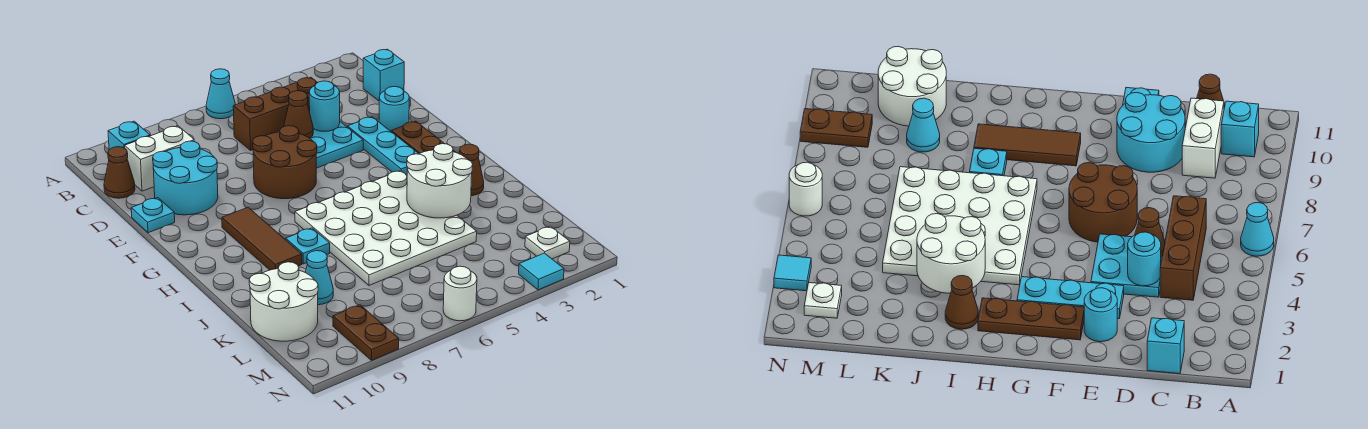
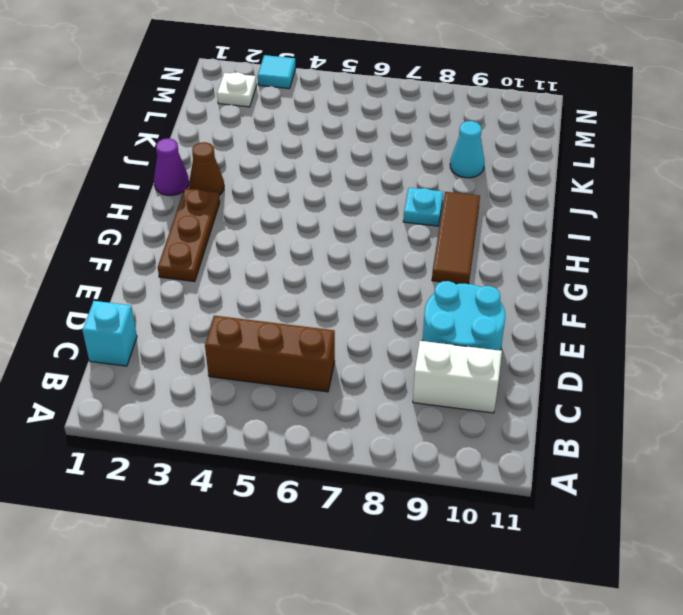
purple cone I1 level 1 -> none
none -> cyan cone A6 level 1
none -> cyan brick B10 level 1
none -> brown cone C11 level 1

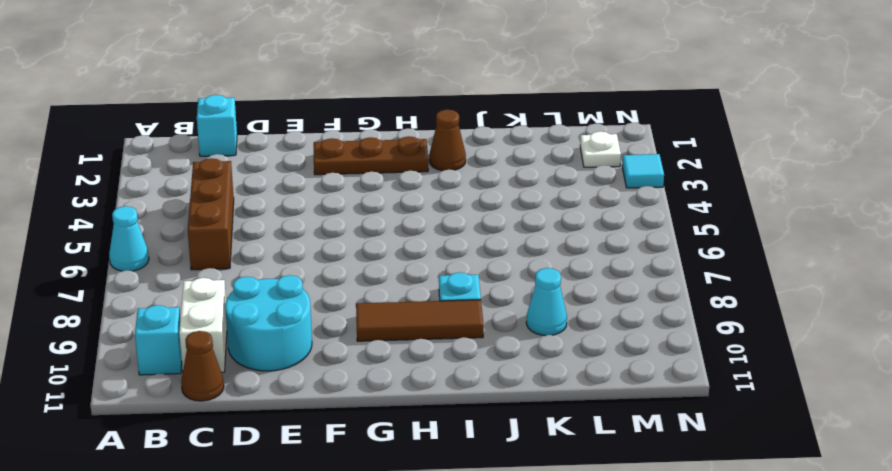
none -> cyan plate D4:E5 level 1
none -> cyan round brick E2 level 1
none -> cyan plate E3:G3 level 1

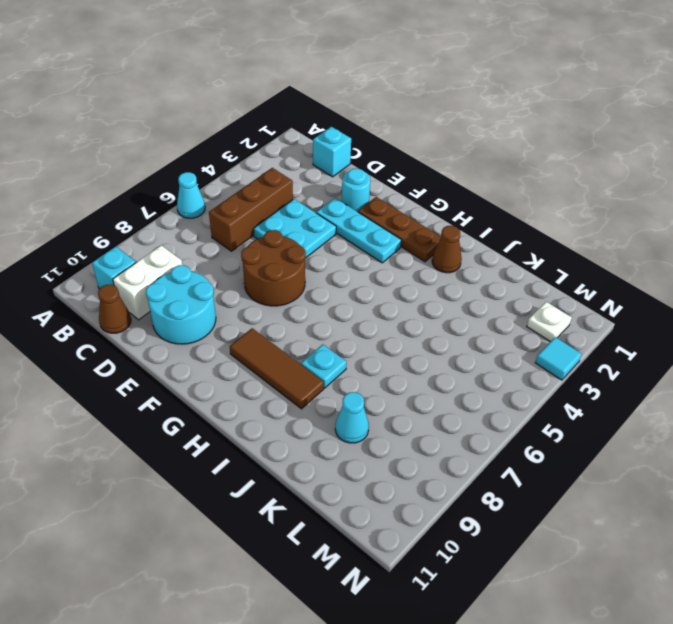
none -> cyan plate E11 level 1
none -> white plate H4:K7 level 1
none -> white round brick K10:L11 level 1

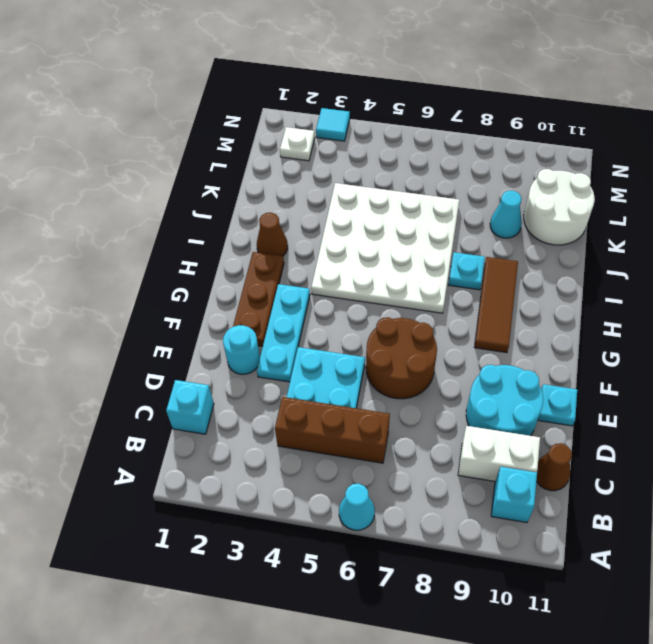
none -> brown plate M9:N9 level 1
none -> white round brick N6 level 1
none -> cyan round brick D4 level 2

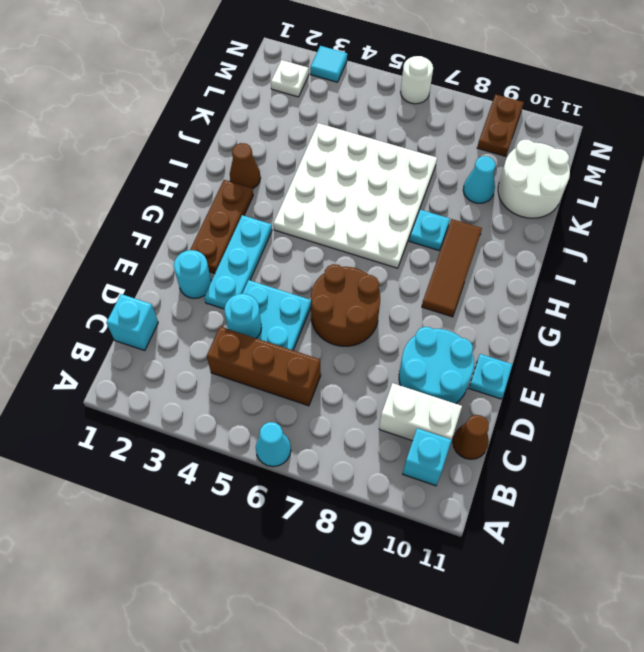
none -> brown cone D5 level 2
none -> white round brick I3:J4 level 2

